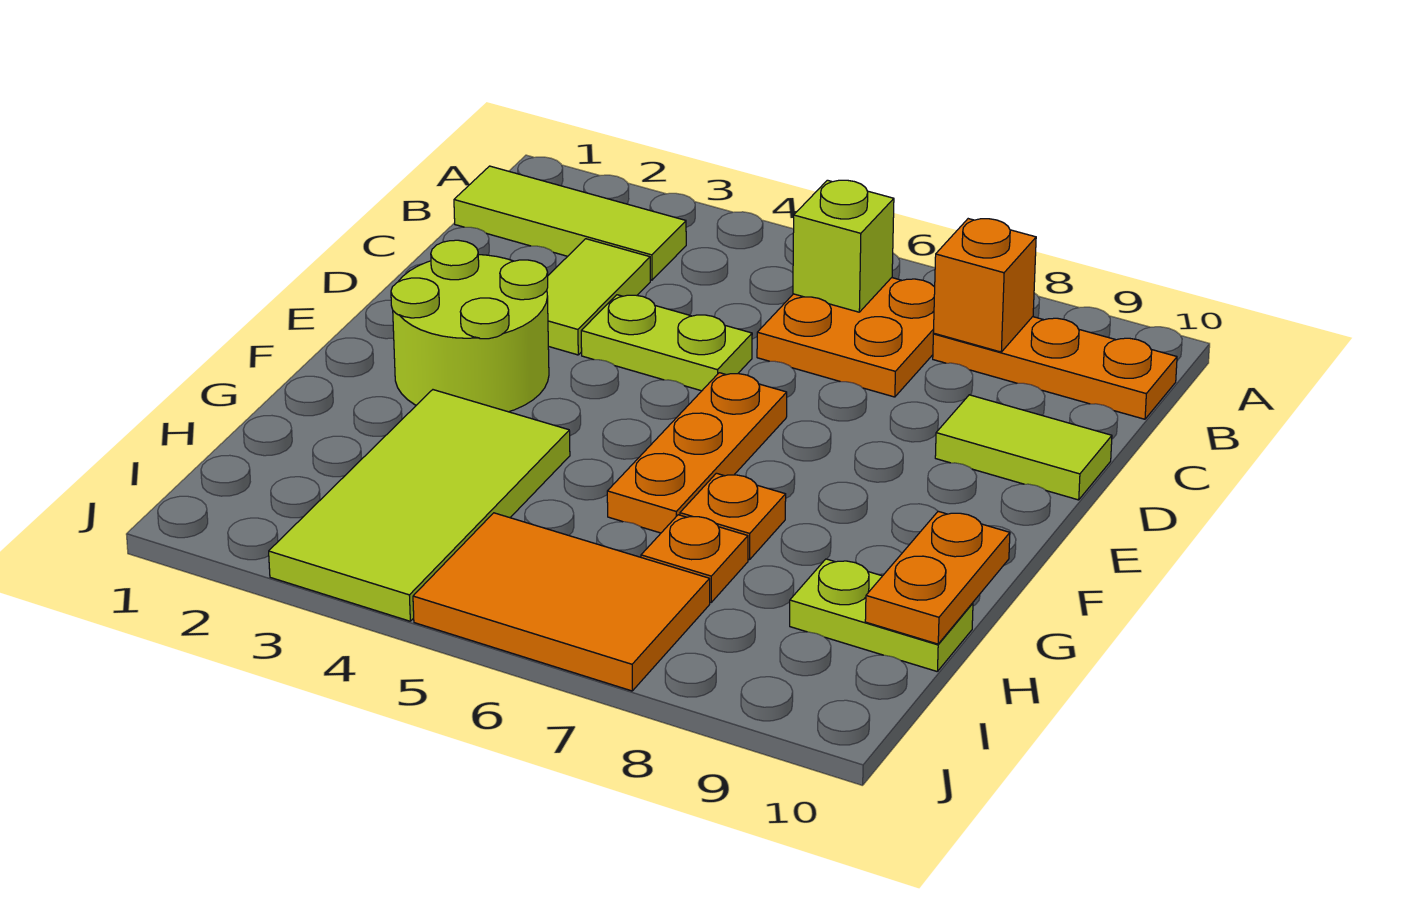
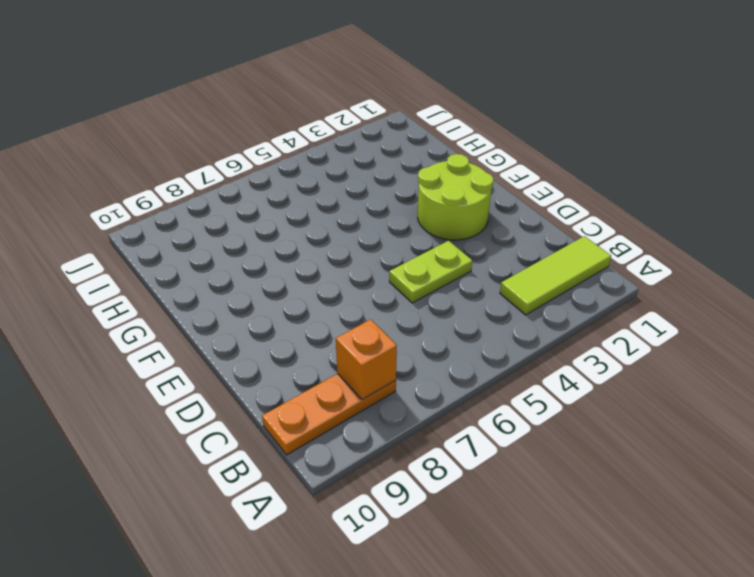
none -> orange plate B6:C7 level 1
none -> lime tile C3:D3 level 1
none -> lime tile D9:D10 level 1

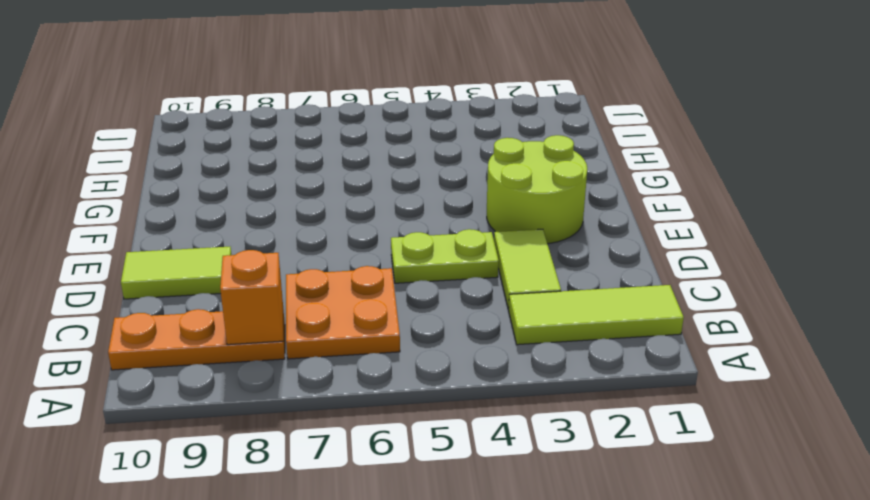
none -> orange plate E6:G6 level 1
none -> lime tile G3:J4 level 1
none -> orange plate G7 level 1

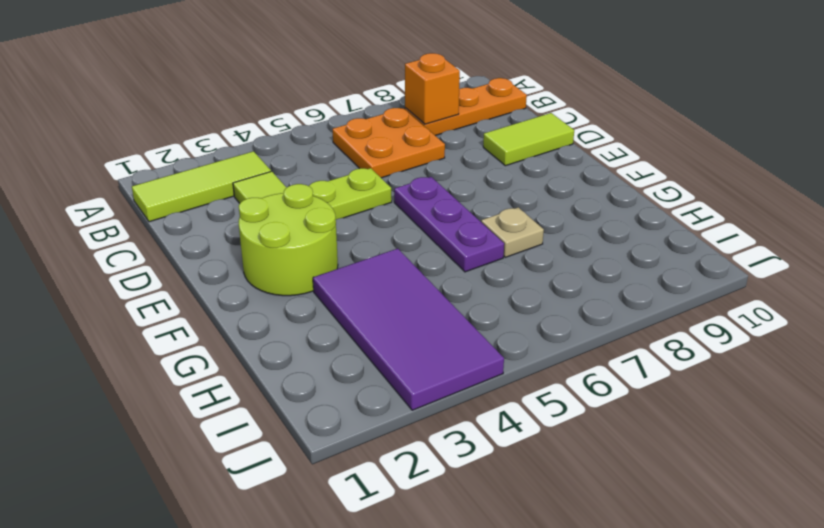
purple plate E6:G6 level 1 -> orange plate E6:G6 level 1
purple tile G3:J4 level 1 -> lime tile G3:J4 level 1
tan plate G7 level 1 -> orange plate G7 level 1
none -> orange plate H7 level 1
none -> lime plate H9:H10 level 1
none -> orange tile I5:J7 level 1

